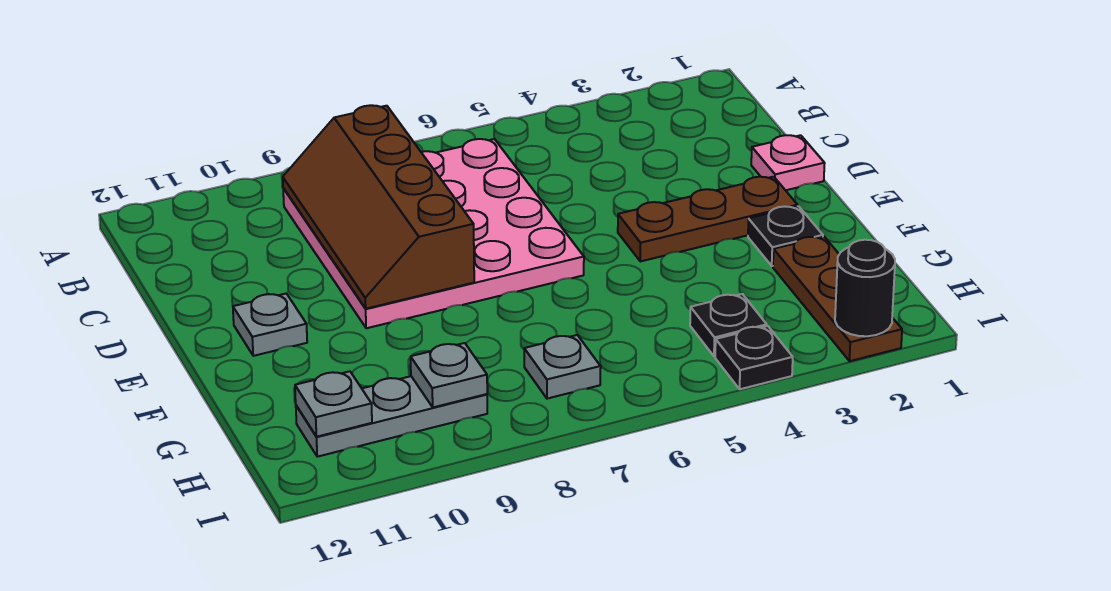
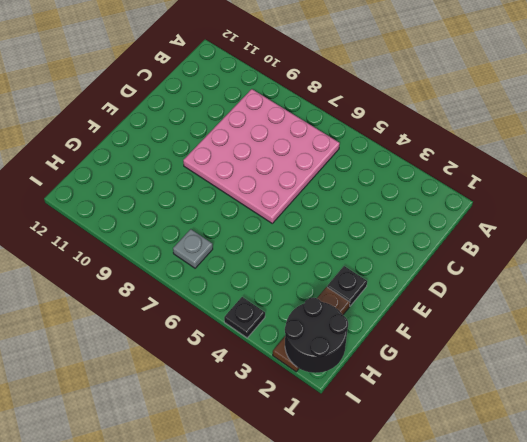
black round brick H1:I2 level 2 -> black round brick I2 level 2
none -> pink plate D1 level 1
none -> brown plate E2:E4 level 1
none -> grey plate E11 level 1

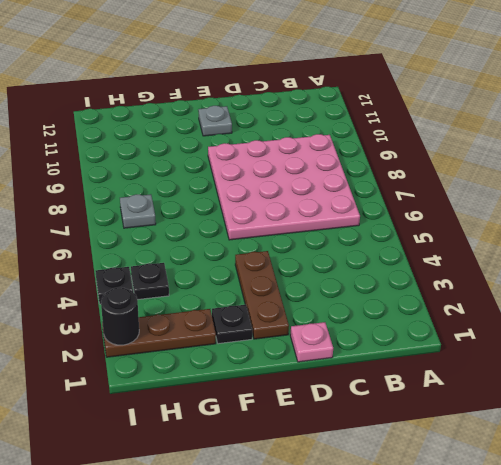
none -> grey plate H9:H11 level 1
none -> brown slope B8:E9 level 2 top 8
none -> grey plate H9 level 2

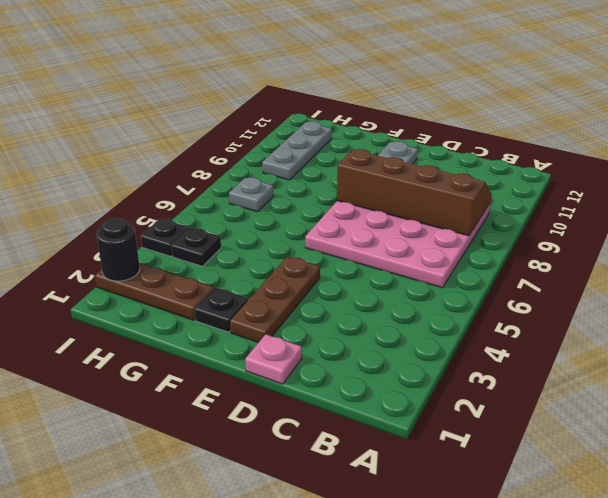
none -> grey plate H9 level 2
none -> grey plate H11 level 2

